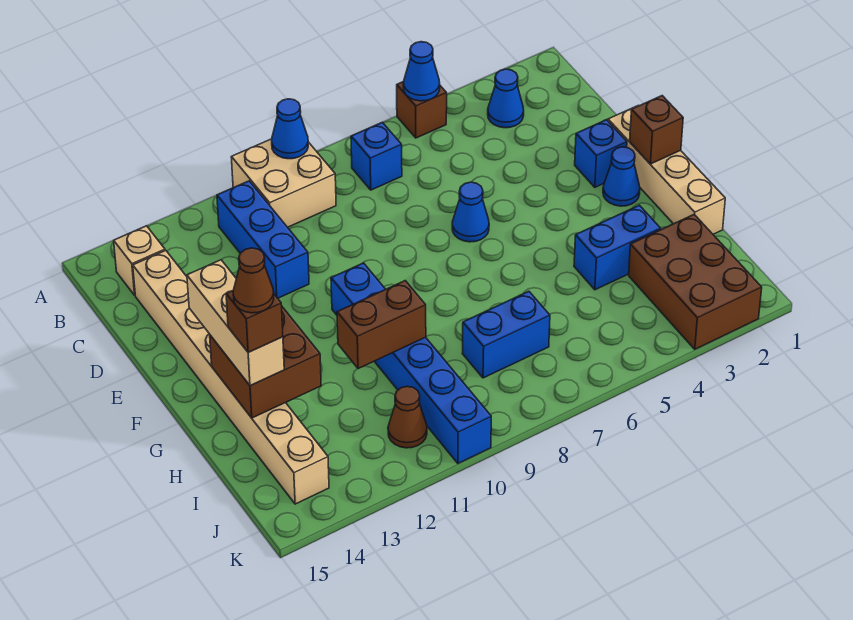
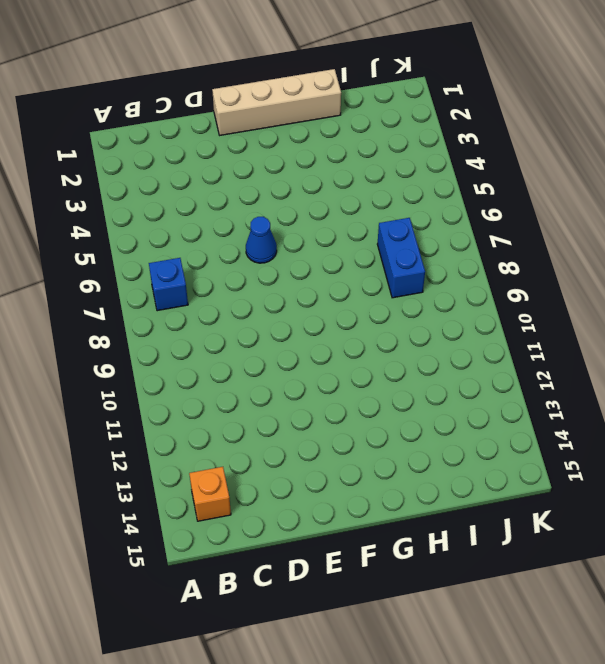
orange brick B14 level 1 -> tan brick B14 level 1
none -> brown brick A5 level 1
none -> tan brick A9:B10 level 1
none -> blue cone B3 level 1

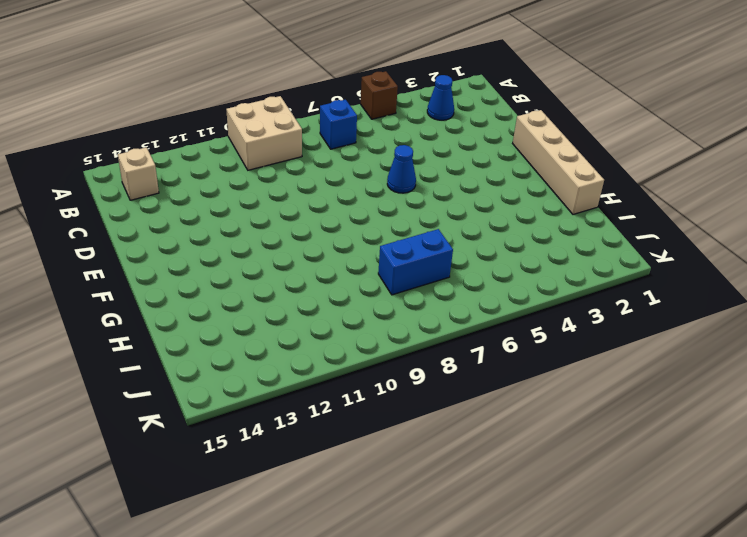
none -> blue brick B11:D11 level 1
none -> tan brick C14:J14 level 1
none -> blue brick E2 level 1

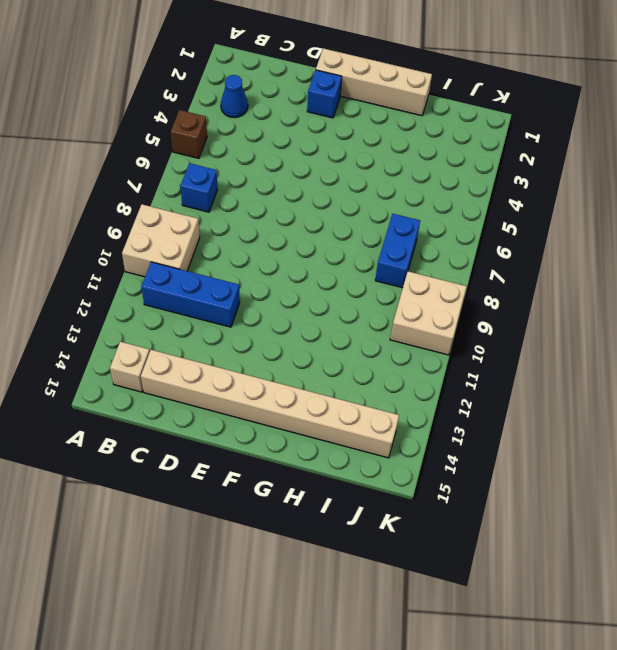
tan brick J9:K10 level 1 -> blue brick F10:K10 level 1
none -> blue cone E6 level 1
none -> blue cone F2 level 1
none -> blue brick H3:H4 level 1

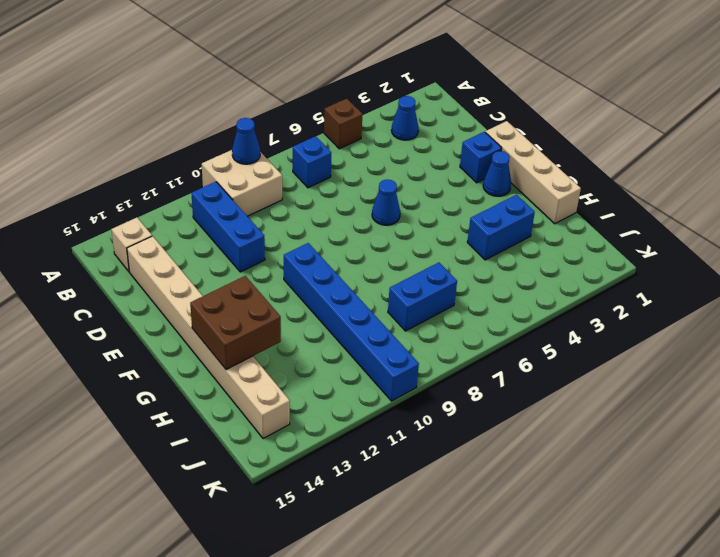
none -> brown brick I2:K3 level 1
none -> brown cone J11 level 1
none -> blue cone A5 level 2

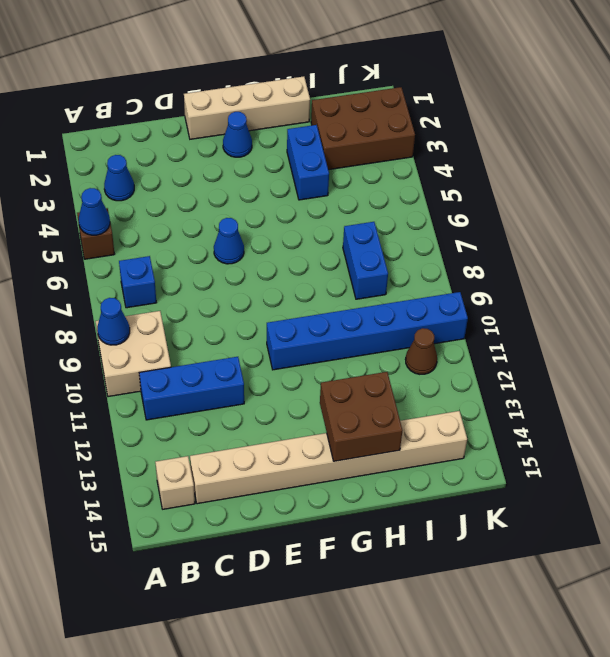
none -> blue brick E2 level 1
none -> brown brick F1 level 2
none -> brown brick H10:H11 level 2

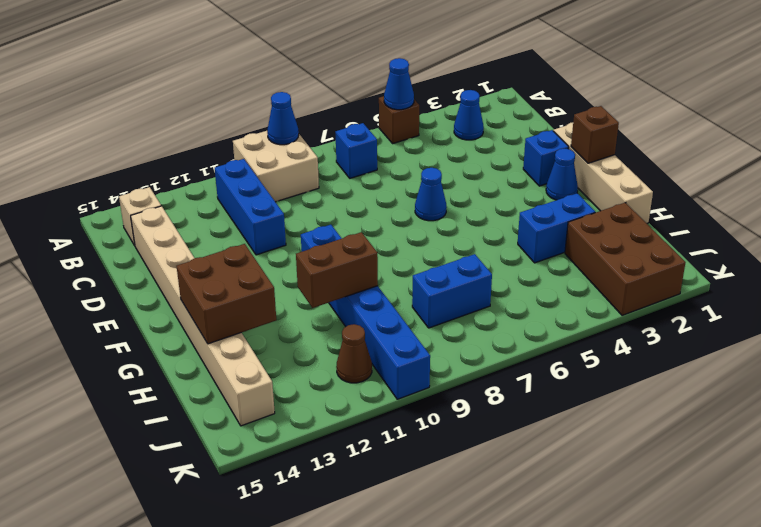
none -> tan brick F14:H14 level 3
none -> brown brick H14 level 4
none -> brown cone H14 level 5

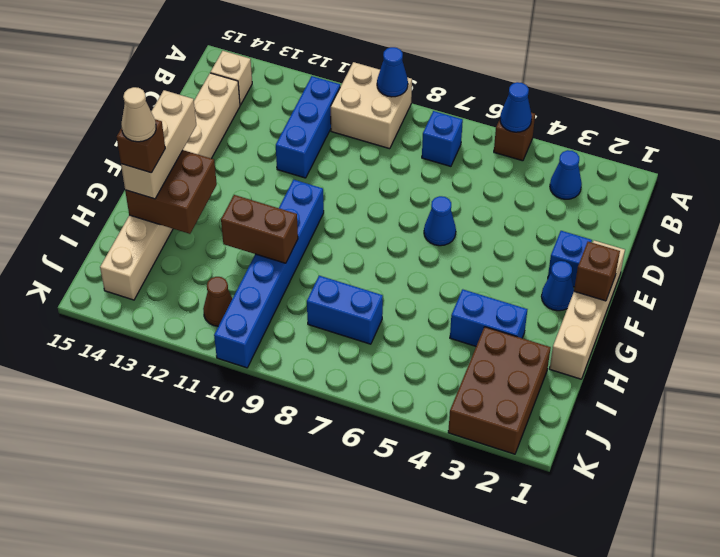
tan cone H14 level 5 -> brown cone H14 level 5

